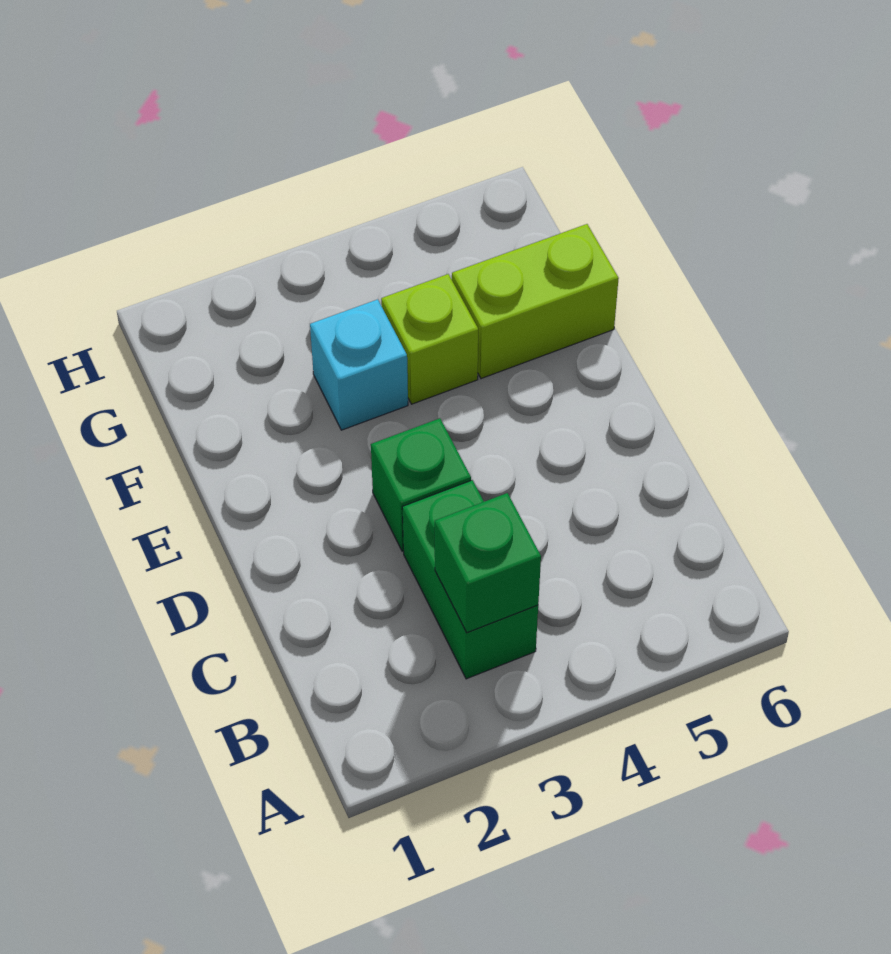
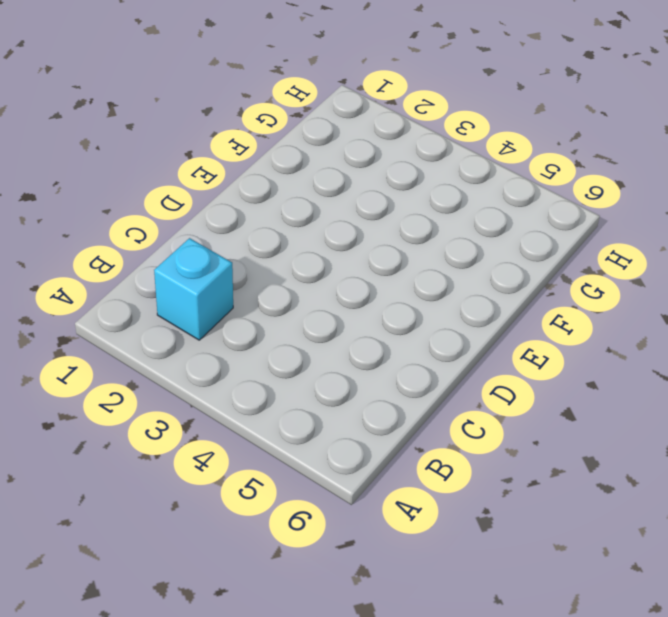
cyan brick B2 level 1 -> cyan brick F3 level 1
none -> green brick B3:C3 level 1
none -> green brick D3 level 1

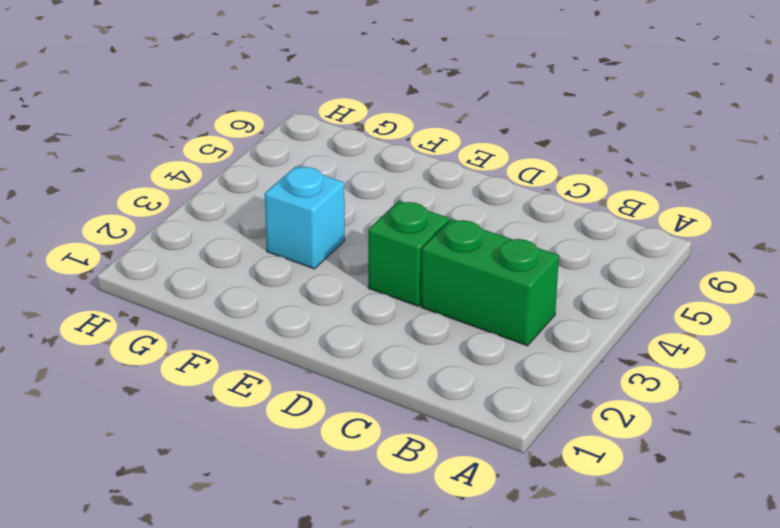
none -> lime brick F4 level 1
none -> lime brick F5:F6 level 1

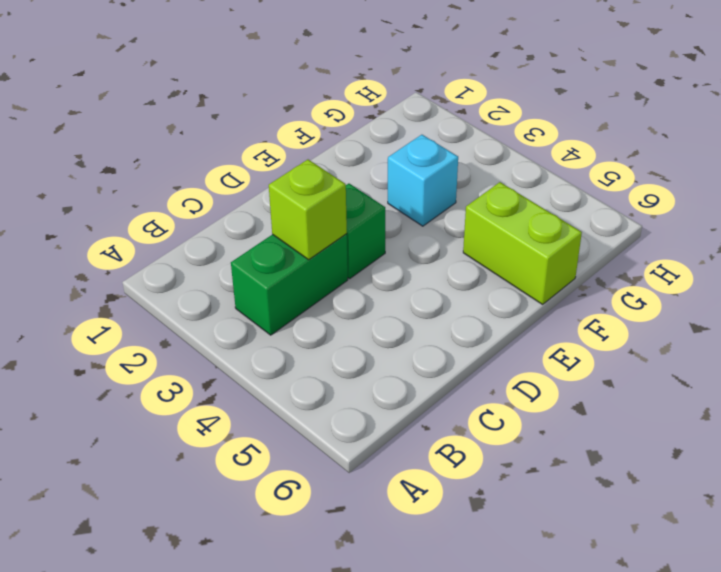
lime brick C3 level 2 -> lime brick F4 level 1
none -> green brick B3 level 2

